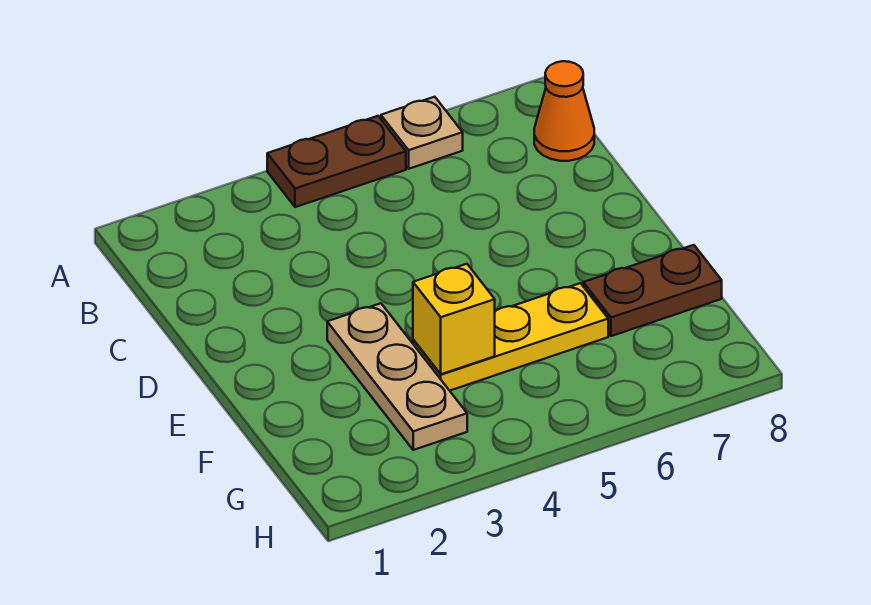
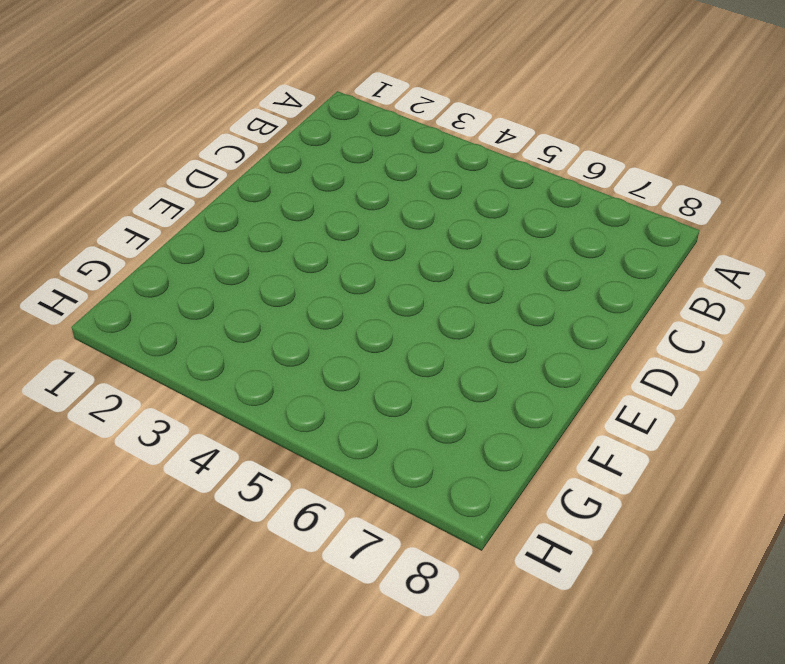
none -> brown plate A4:A5 level 1
none -> tan plate A6 level 1

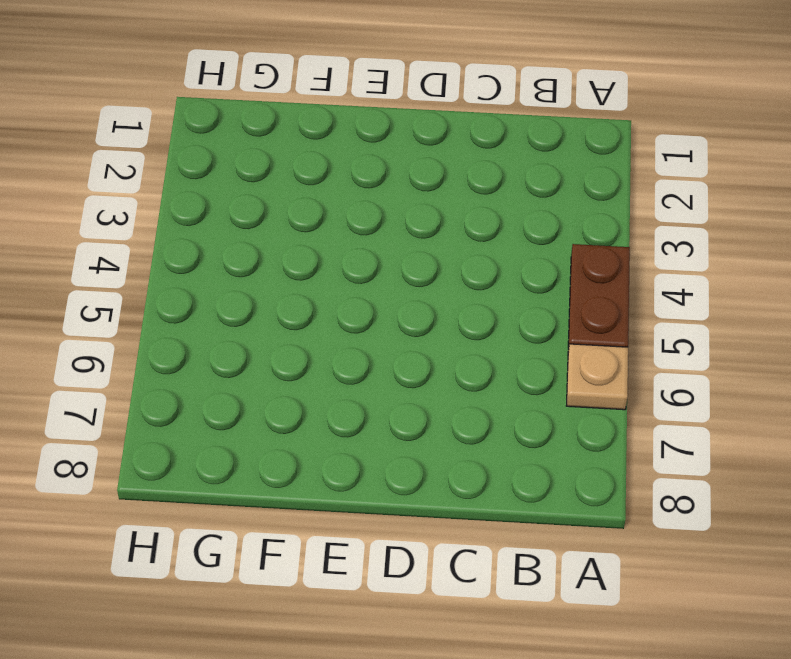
none -> orange cone B8 level 1
none -> tan plate E3:G3 level 1

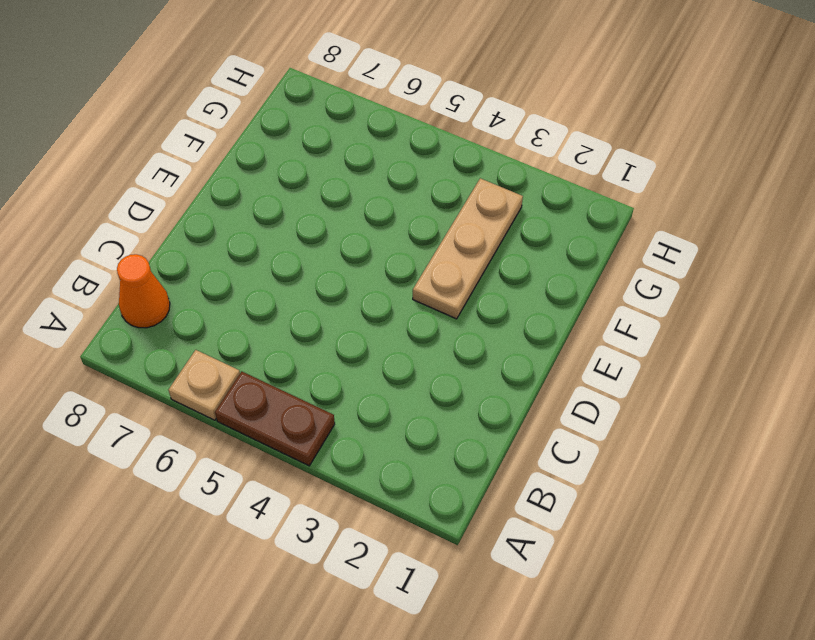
none -> yellow plate F4:F6 level 1
none -> brown plate F7:F8 level 1

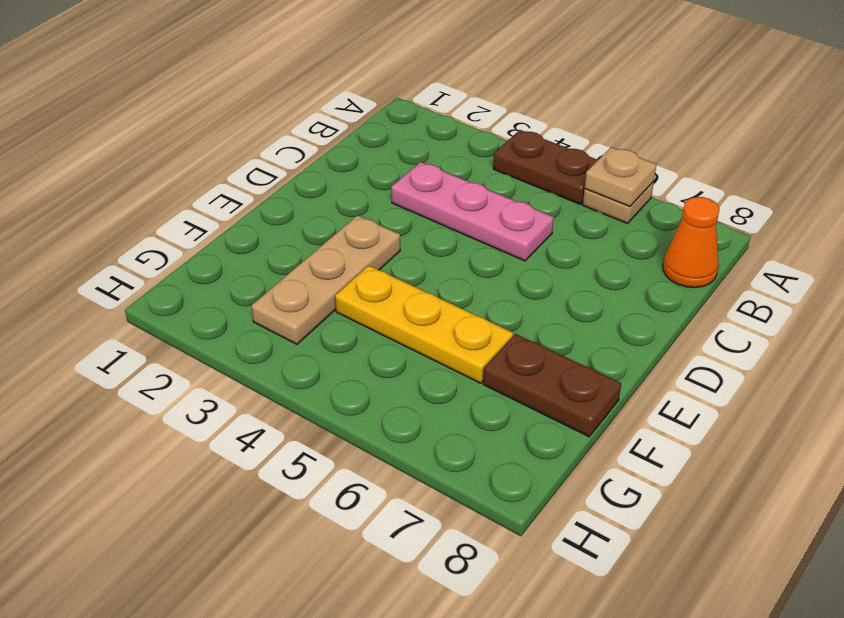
tan plate A6 level 2 -> none
pink plate C3:C5 level 1 -> none
none -> yellow brick F4 level 2

